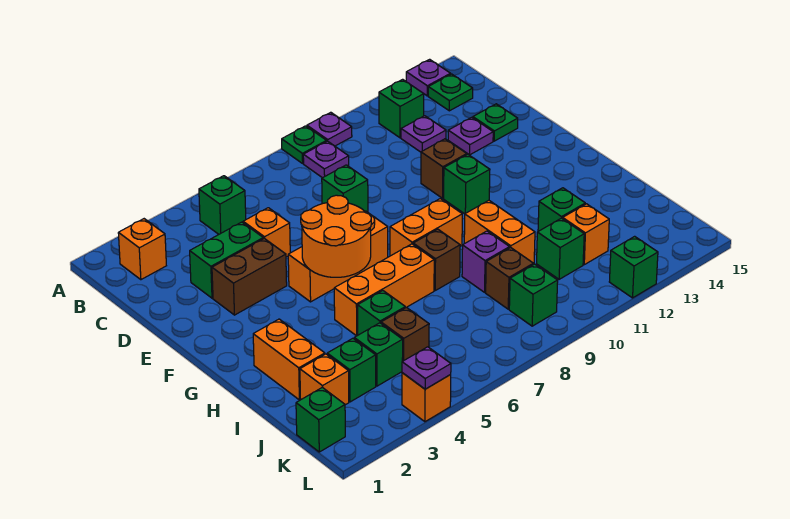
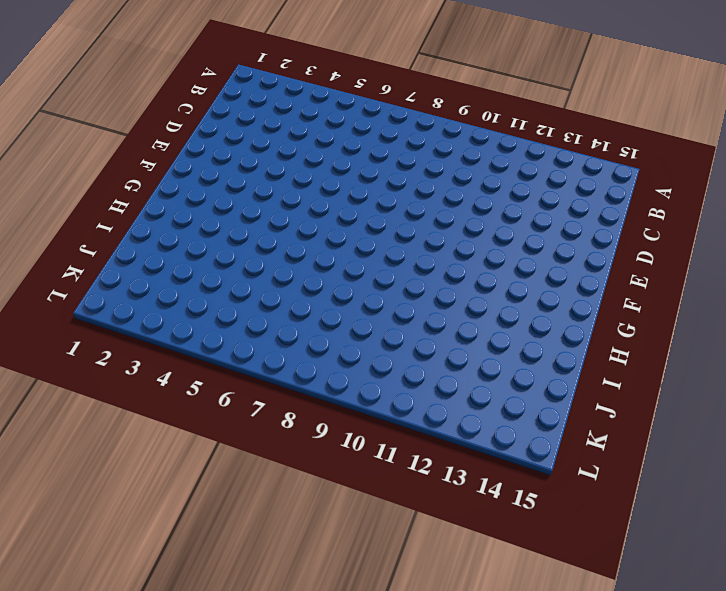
none -> green plate A9 level 1
none -> purple plate A10 level 1
none -> purple plate A14 level 1
none -> orange brick B2 level 1

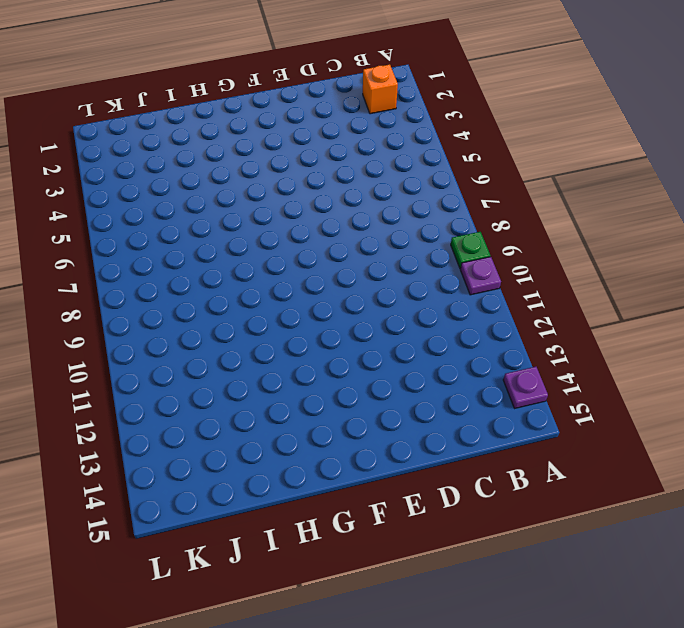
none -> green brick B5 level 1
none -> purple plate B9 level 1
none -> green brick B12 level 1
none -> green plate B14 level 1

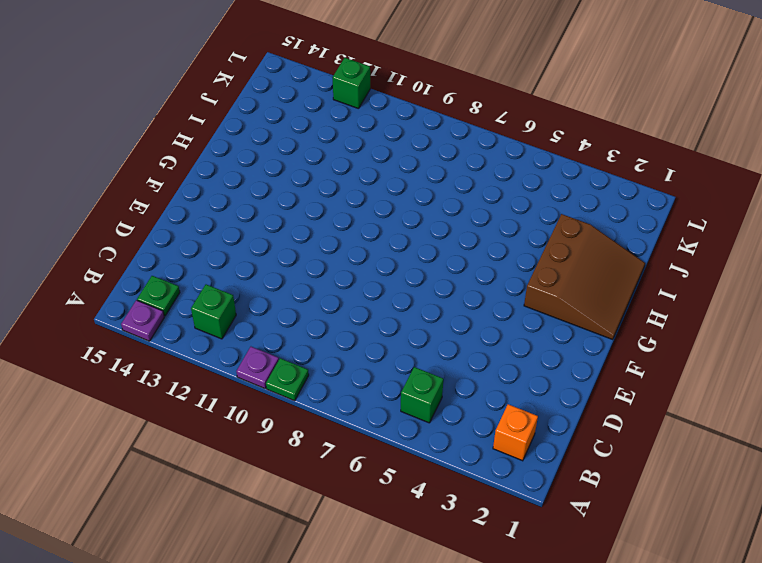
brown slope G1:I3 level 1 top 3 -> orange brick H2:I2 level 1
none -> purple plate B9 level 1
none -> purple plate C12 level 1
none -> green brick D3:D4 level 1
none -> orange brick D5 level 1

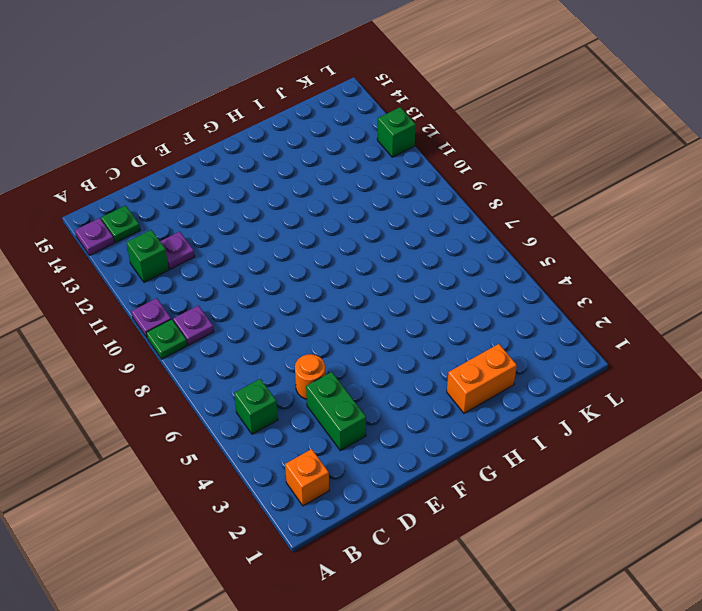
orange round brick D5 level 1 -> orange brick D5 level 1
none -> green brick D8 level 1
none -> purple plate D13 level 1
none -> green plate D14 level 1
none -> brown brick E3:E4 level 1

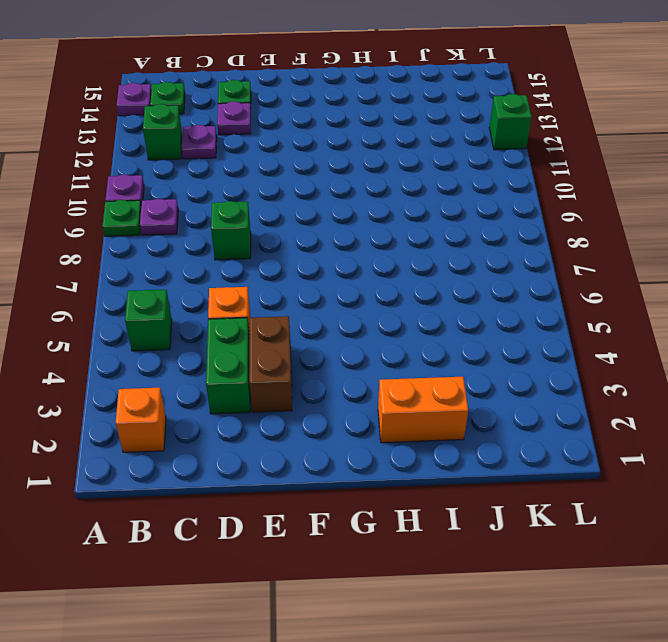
none -> brown brick E11 level 1
none -> orange brick F5:F7 level 1
none -> green brick F11 level 1
none -> orange brick G8:G9 level 1

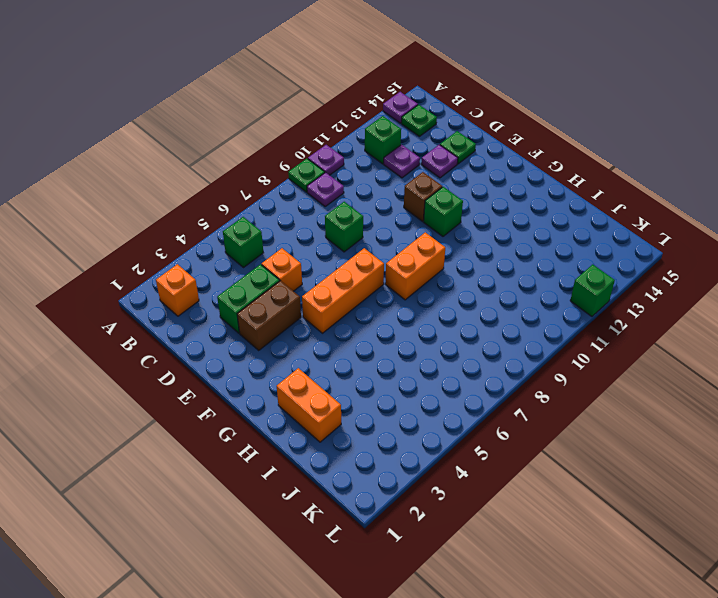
none -> orange brick H5:H7 level 1
none -> brown brick H8 level 1
none -> orange brick H10:I10 level 1
none -> green brick I5 level 1

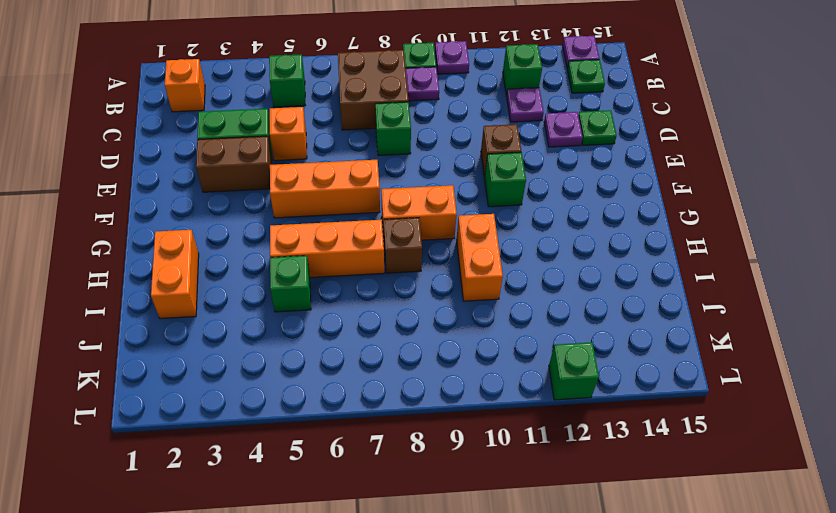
brown brick B7:C8 level 1 -> none
none -> purple brick I9 level 1
none -> green brick I12 level 1
none -> orange brick J2 level 1
none -> green brick J3 level 1

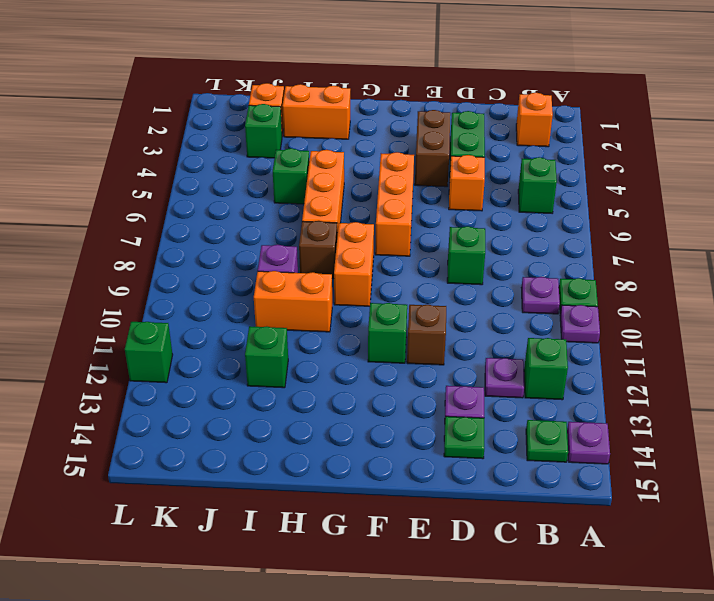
none -> green brick J4 level 1
none -> brown brick J5 level 1
none -> brown brick J9 level 1
none -> green brick J11 level 1

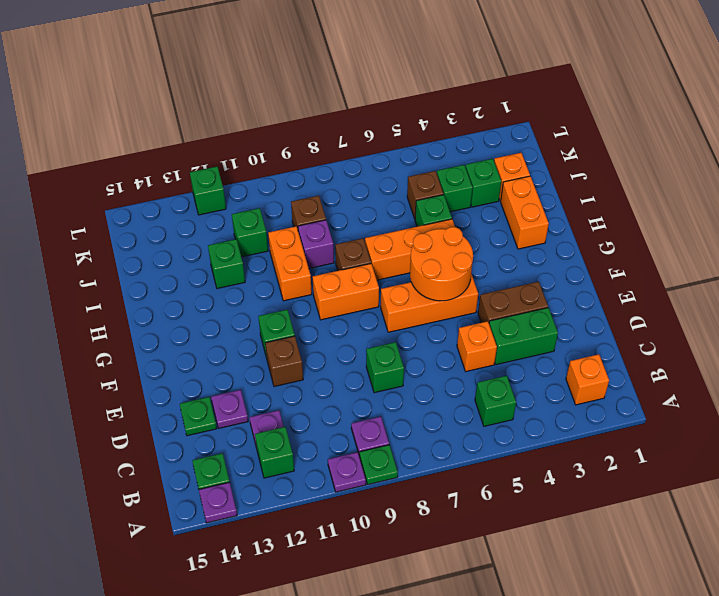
none -> orange brick J12 level 1
none -> green brick K1 level 1
none -> green brick K9 level 1
none -> orange brick L4 level 1

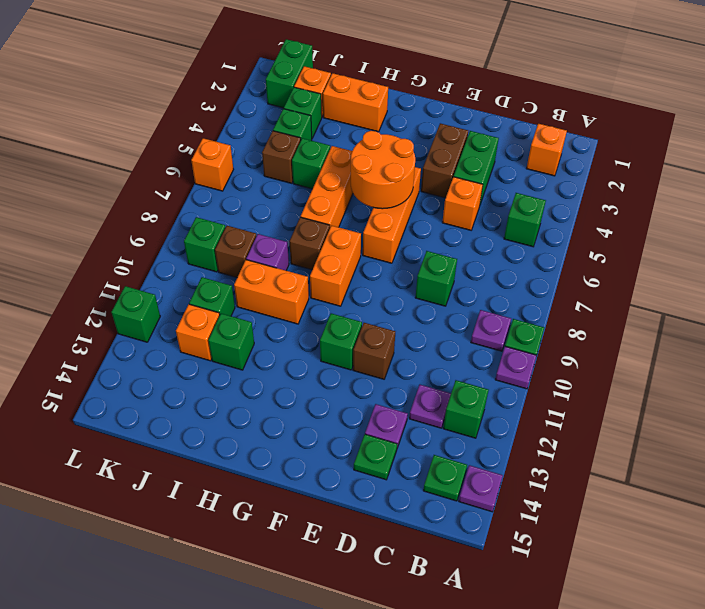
green brick K1:K2 level 1 -> green brick K1 level 1
orange brick L6 level 1 -> orange brick L4 level 1
none -> purple plate L4 level 2

